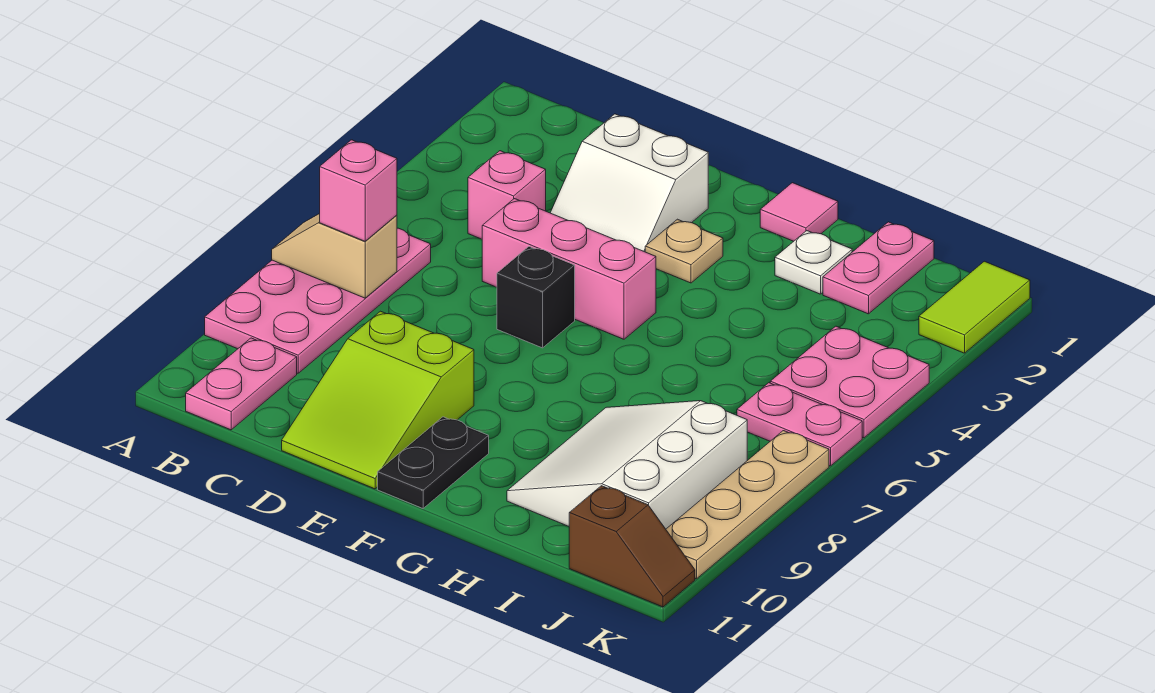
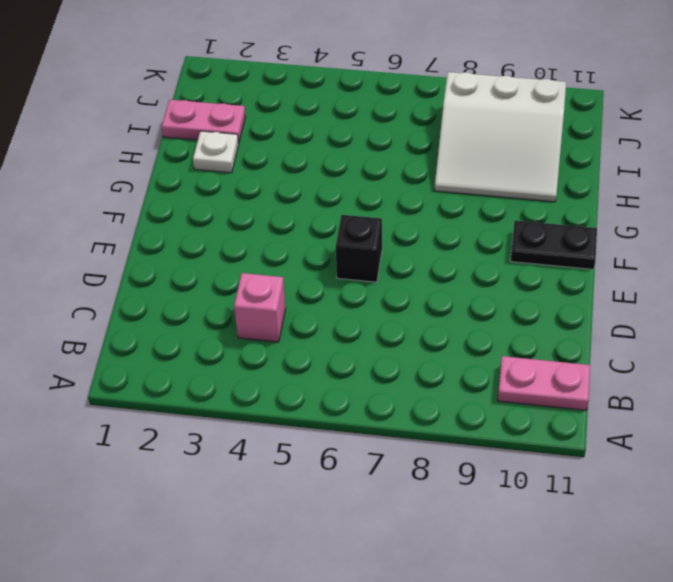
none -> pink plate A6:B9 level 1
none -> white slope D2:E3 level 1 top 2
none -> pink brick D5:F5 level 1

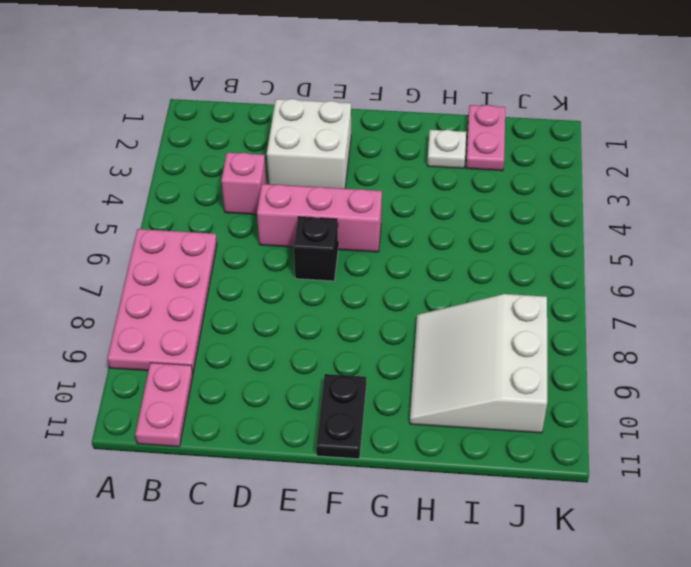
white brick D2:E3 level 1 -> white slope D2:E3 level 1 top 2
none -> lime slope D9:E11 level 1 top 9
none -> tan plate F3 level 1
none -> pink tile G1 level 1

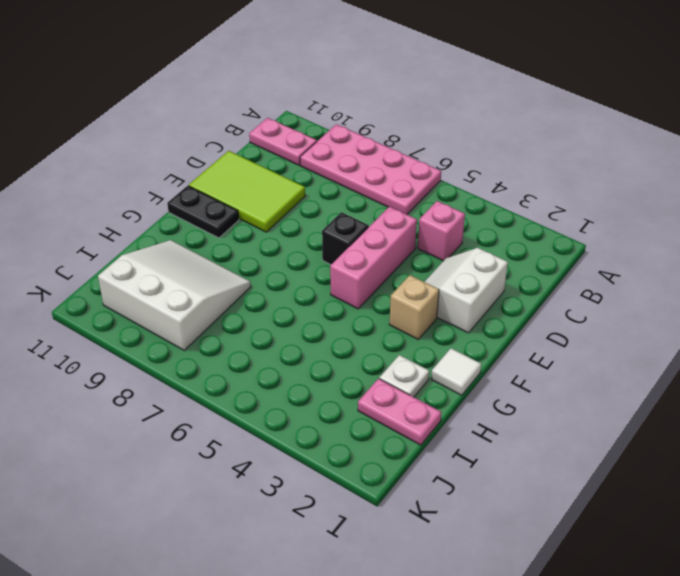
lime tile D9:E11 level 1 -> lime slope D9:E11 level 1 top 9
tan brick F3 level 1 -> tan plate F3 level 1
white tile G1 level 1 -> pink tile G1 level 1
none -> pink plate J4:K5 level 1
none -> pink plate J6:K6 level 1
none -> brown slope J11:K11 level 1 top J

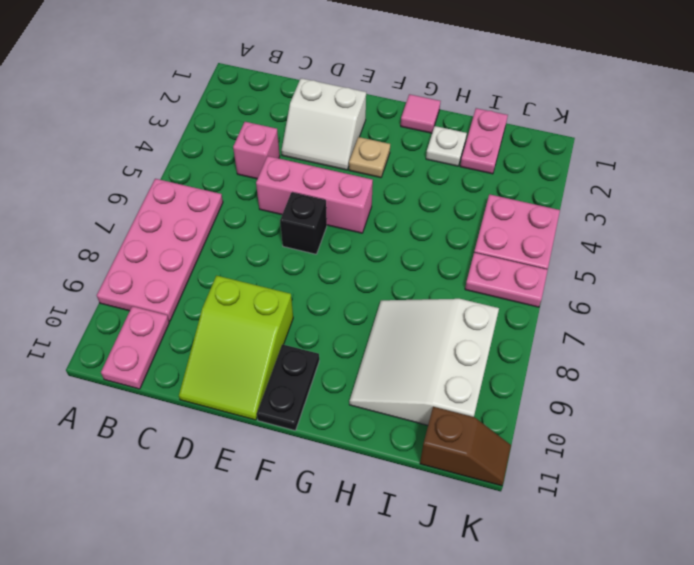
none -> lime tile K1:K2 level 1
none -> tan plate K7:K10 level 1
none -> tan slope A7:B7 level 2 top B

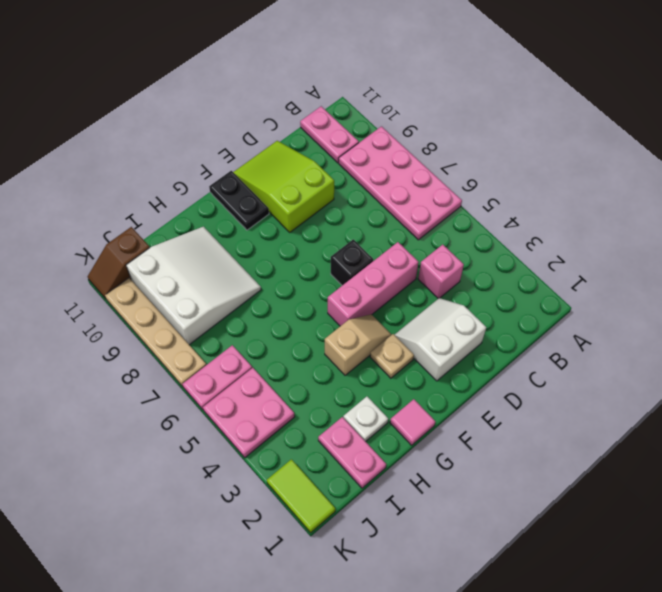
tan slope F4:G4 level 1 top G -> tan slope A7:B7 level 2 top B
none -> pink brick B7 level 3

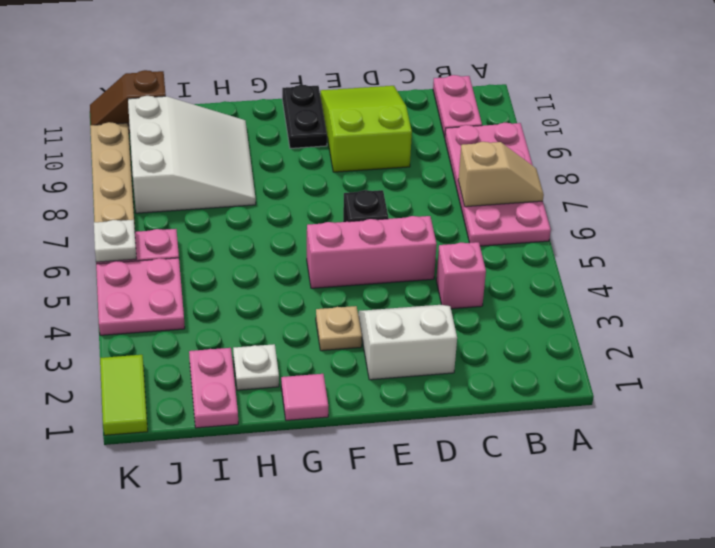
white plate K6 level 2 -> none
none -> pink brick B7 level 3

